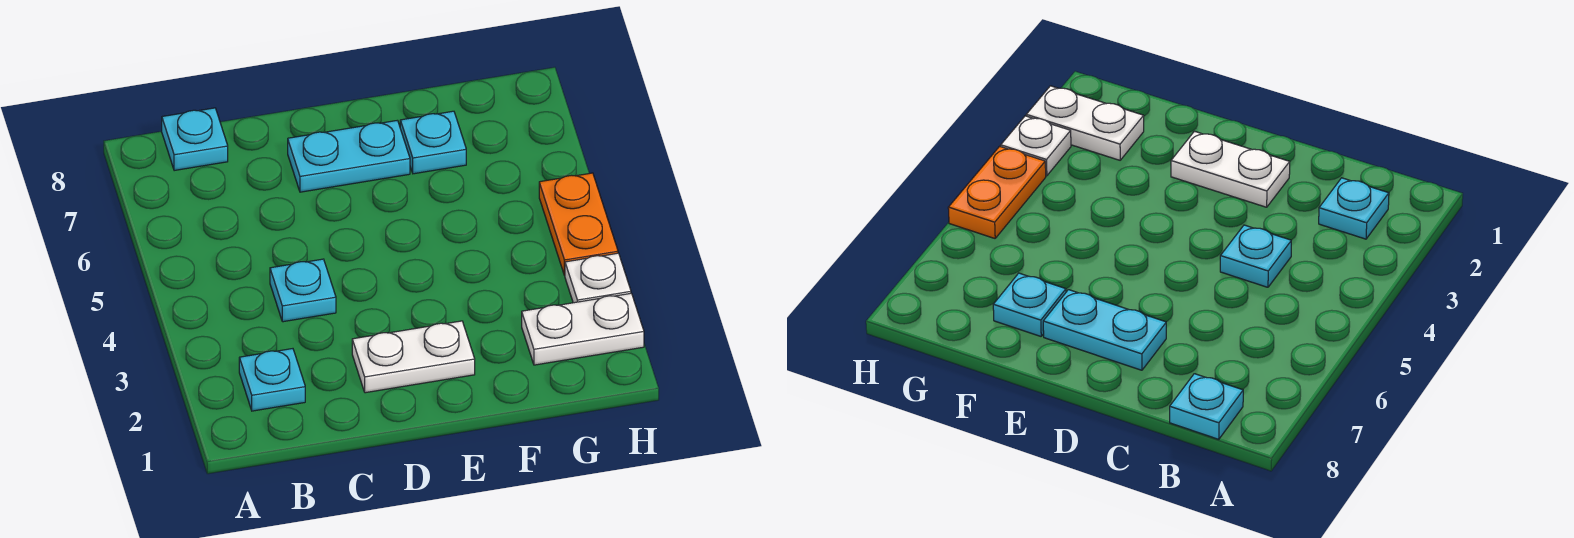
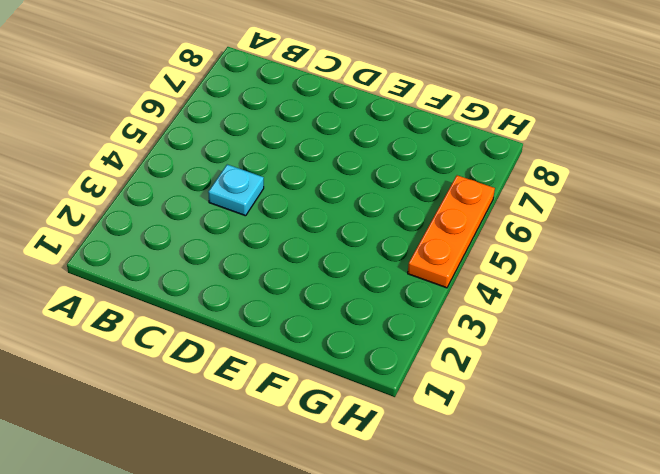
orange plate H4:H6 level 1 -> orange plate H4:H5 level 1
none -> cyan plate B2 level 1
none -> cyan plate B8 level 1

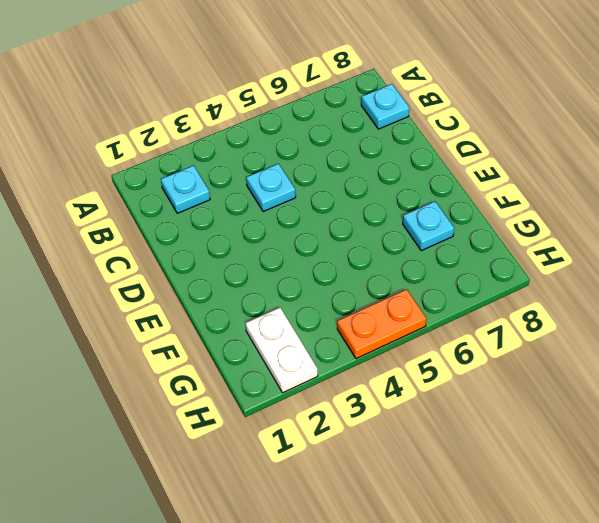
none -> white plate D2:E2 level 1
none -> cyan plate D7:E7 level 1

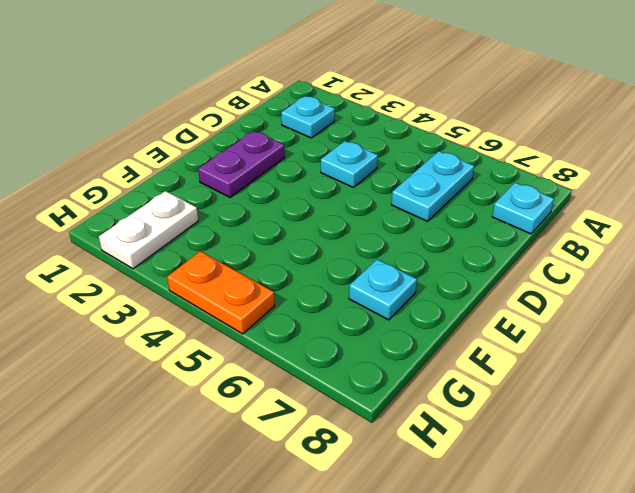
cyan plate B6:C6 level 1 -> cyan plate D7:E7 level 1
purple plate D2:E2 level 1 -> white plate D2:E2 level 1
none -> white plate H3 level 1

